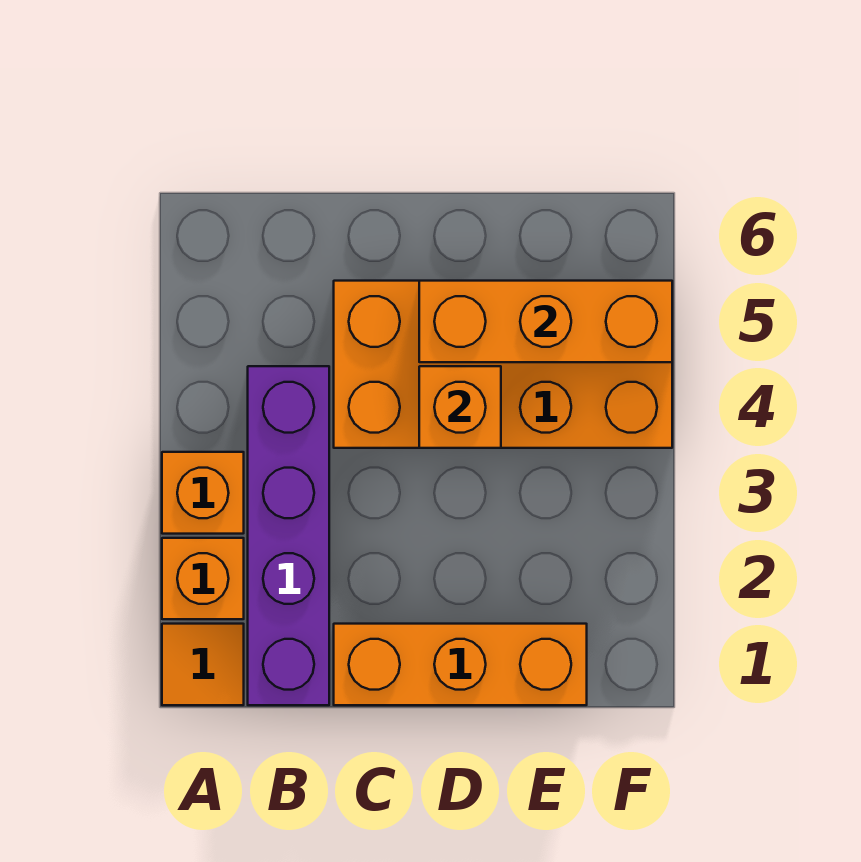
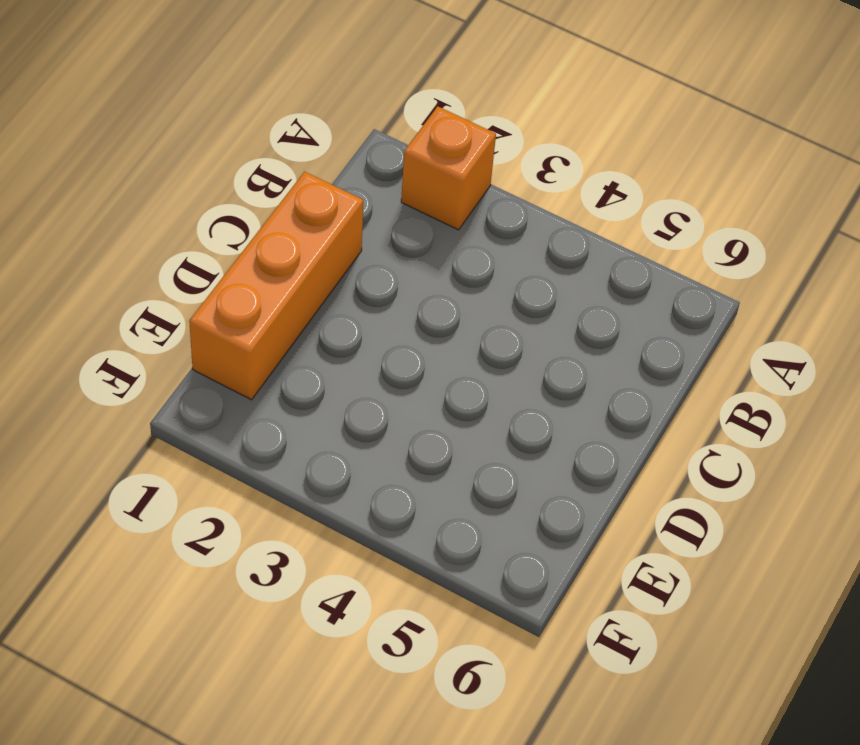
none -> orange tile A1 level 1
none -> orange brick A3 level 1

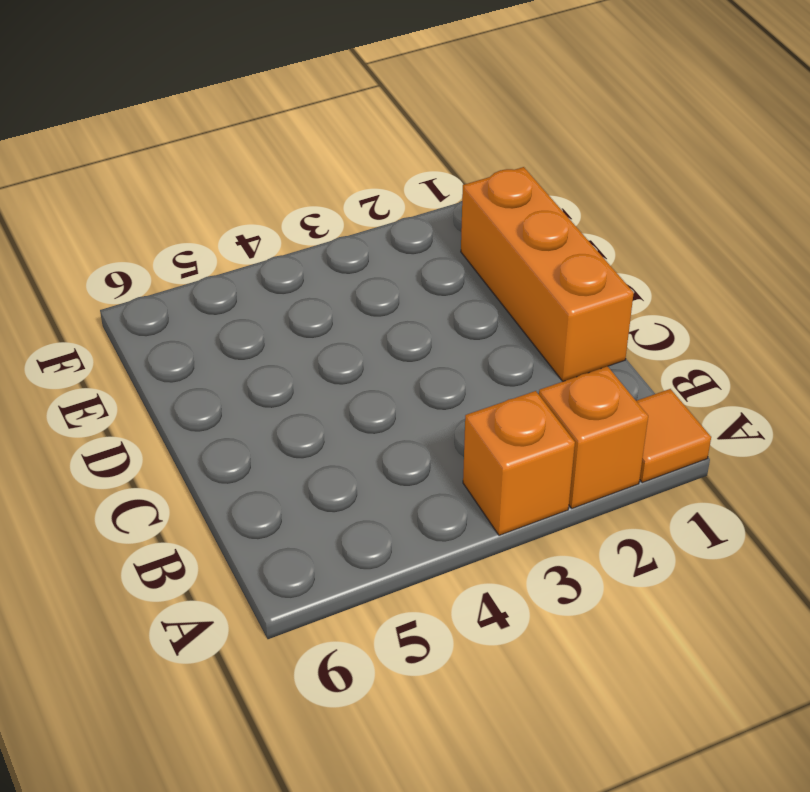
none -> purple brick B1:B4 level 1
none -> orange brick C4:F5 level 1

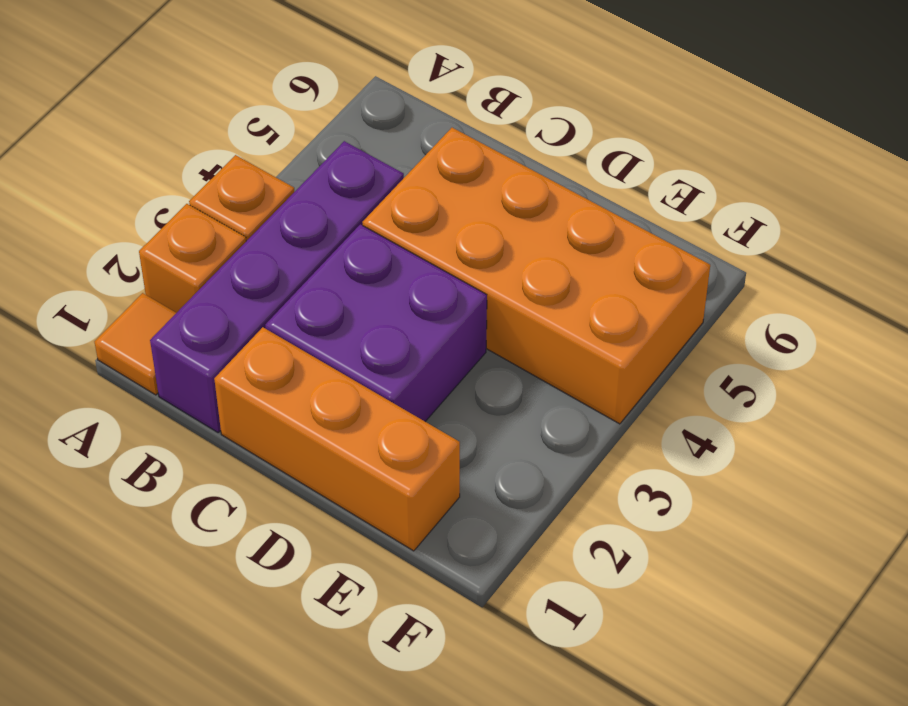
purple brick C2:D3 level 1 -> none
none -> orange brick D4 level 2
none -> orange brick D5:F5 level 2

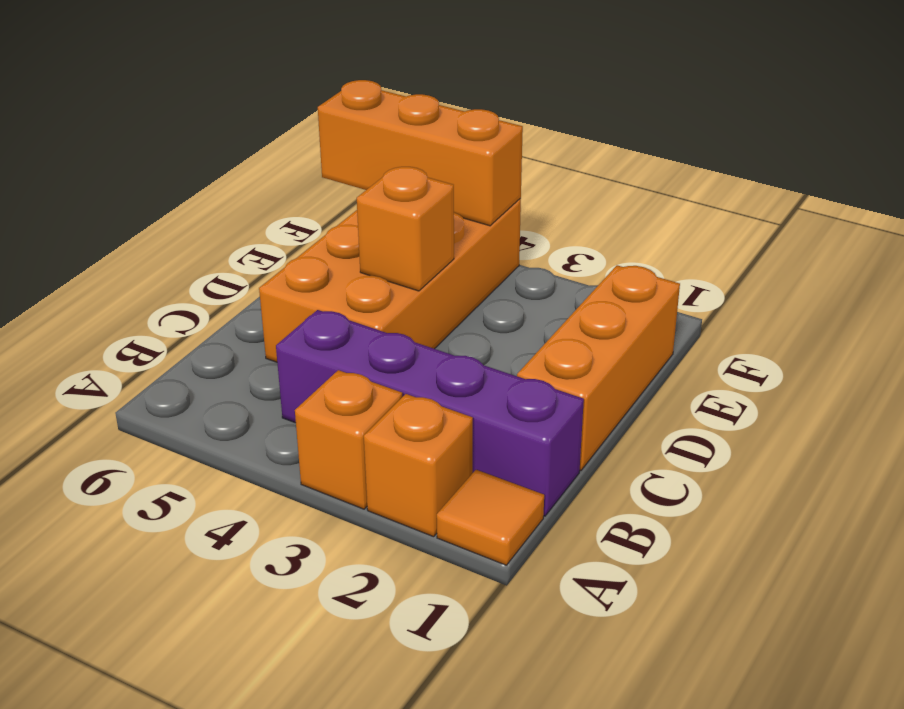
orange brick F4:F6 level 2 -> orange brick D5:F5 level 2

